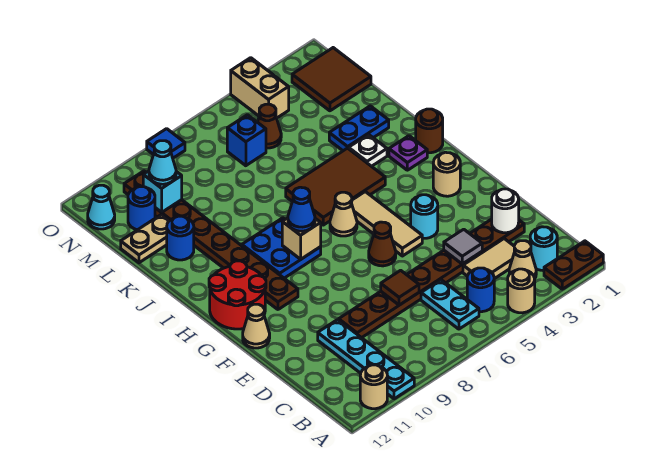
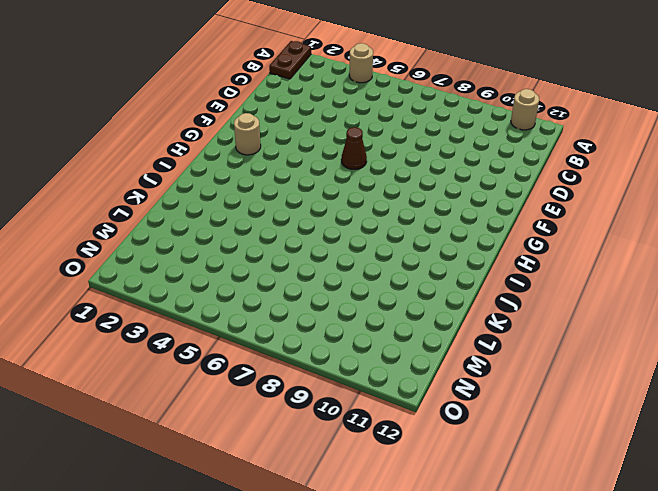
brown plate A1:B1 level 1 -> brown plate A1:A2 level 1
none -> cyan plate A10:D10 level 1
none -> cyan round brick B2 level 1
none -> tan cone B3 level 1
none -> blue round brick B5 level 1

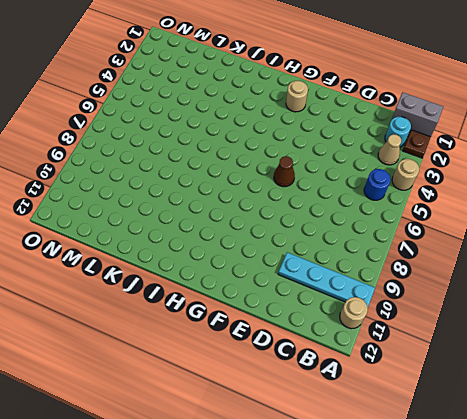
grey brick A1:B1 level 2 -> none
none -> cyan plate B6:C6 level 1
none -> tan tile C3:C4 level 1
none -> brown plate D2:D9 level 1
none -> cyan round brick F4 level 1

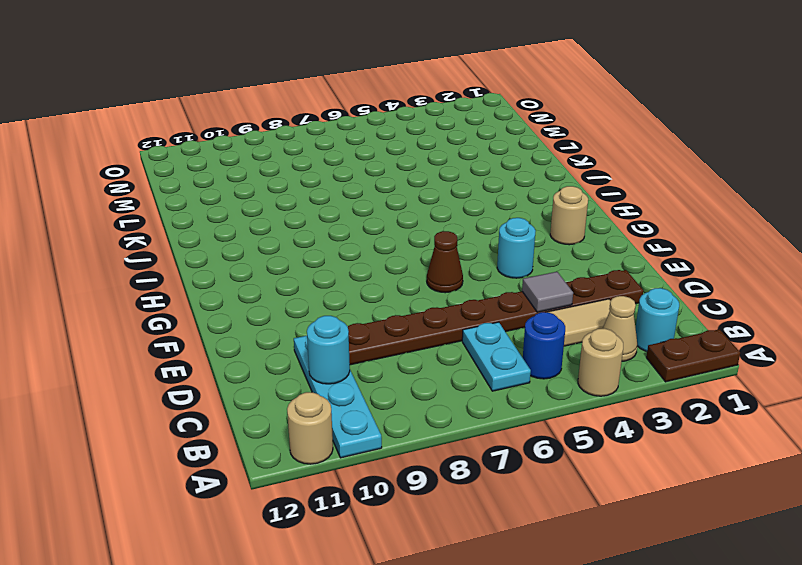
cyan round brick C10 level 2 -> none
none -> tan tile F5:H5 level 1
none -> tan cone F12 level 1
none -> brown plate G10:N10 level 1
none -> red round brick G11:H12 level 1

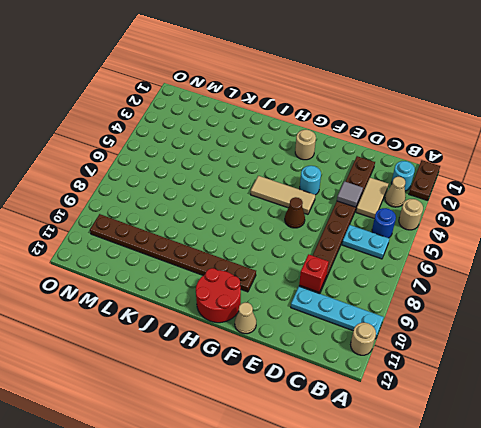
red brick D9 level 2 -> none
none -> tan cone H6 level 1
none -> blue plate H8:I9 level 1
none -> brown round brick I1 level 1
none -> purple plate I2 level 1

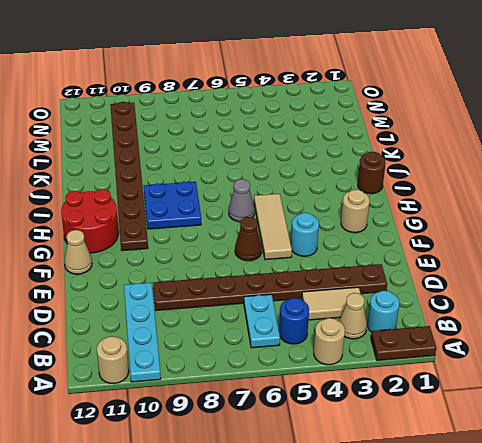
grey cone H6 level 1 -> tan cone H6 level 1
none -> purple plate I2 level 1
none -> brown tile I4:J6 level 1
none -> white plate J3 level 1
none -> blue plate K2:K3 level 1

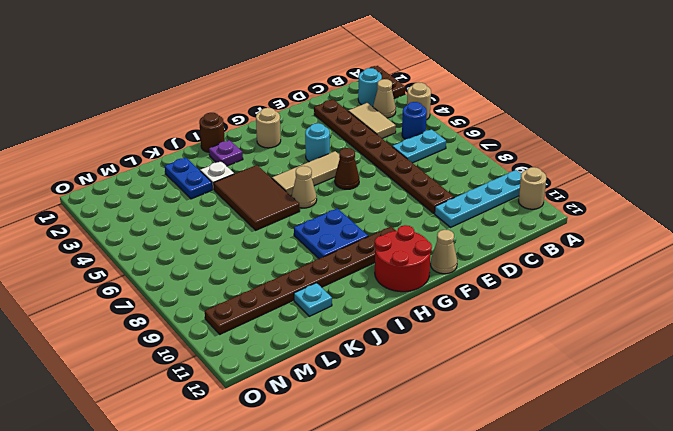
cyan plate K11 level 1 -> blue round brick K11 level 1
none -> tan plate L11:L12 level 1
none -> brown tile M1:N2 level 1
none -> brown cone M5 level 1
none -> blue brick M6 level 1

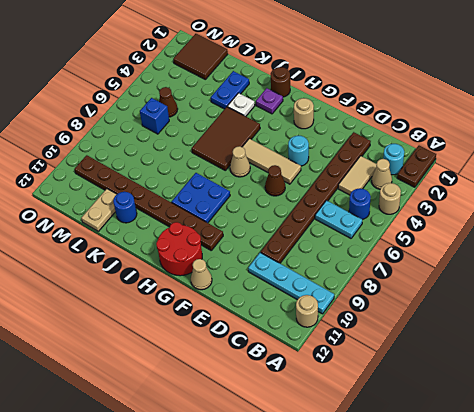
none -> blue round brick M11 level 1
none -> tan brick N4:O4 level 1
none -> cyan cone N12 level 1
none -> blue tile O8 level 1

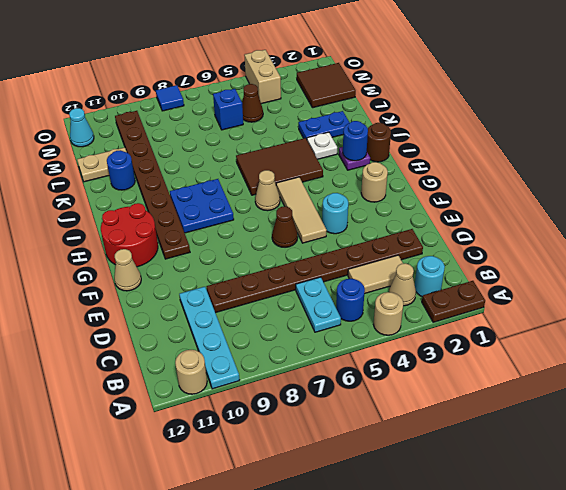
blue round brick I2 level 2 -> blue round brick M11 level 1
none -> white round brick D2 level 2
none -> grey tile D4 level 2
none -> brown tile D7 level 2
none -> tan brick H8 level 2

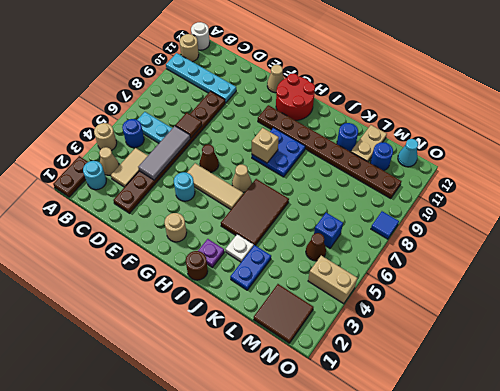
white round brick A12 level 1 -> white round brick D2 level 2
grey tile D4:D6 level 2 -> grey tile D4 level 2
none -> cyan brick M10 level 2
none -> blue cone H8 level 3
none -> cyan cone M10 level 3

